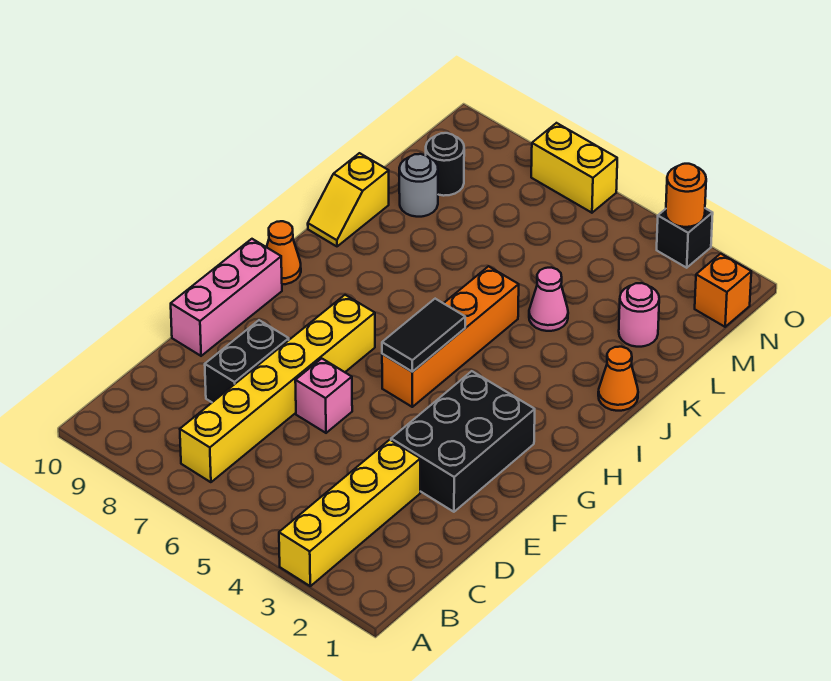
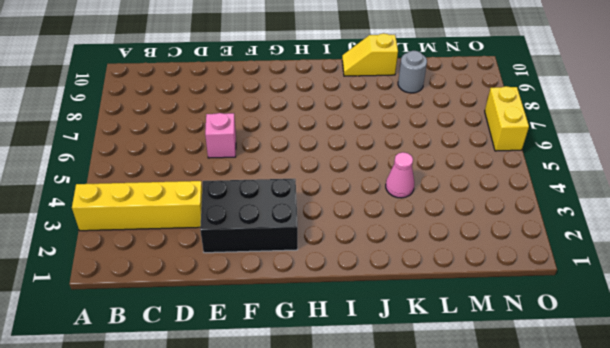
none -> yellow brick B7:G7 level 1
none -> black brick D8:E8 level 1
none -> pink brick E10:G10 level 1

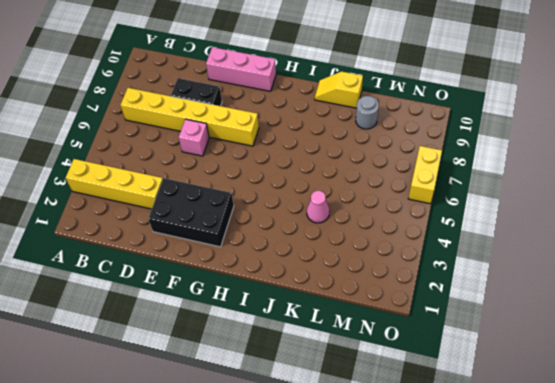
none -> orange brick G5:J5 level 1
none -> orange cone H10 level 1
none -> orange cone J1 level 1

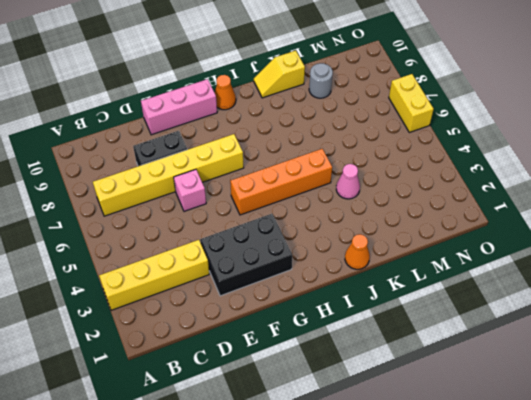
none -> pink round brick L2 level 1
none -> black round brick M9 level 1
none -> orange brick N1 level 1

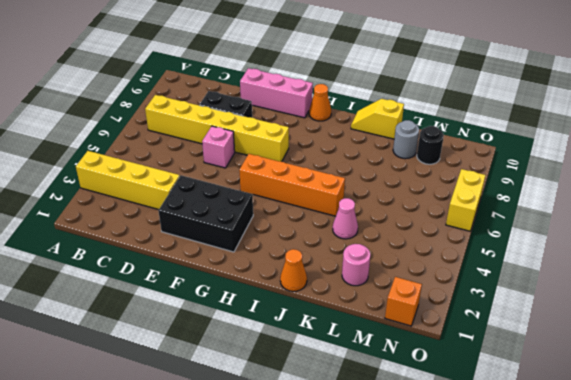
none -> black brick O3 level 1
none -> black tile G5:H5 level 2
none -> orange round brick O3 level 2

